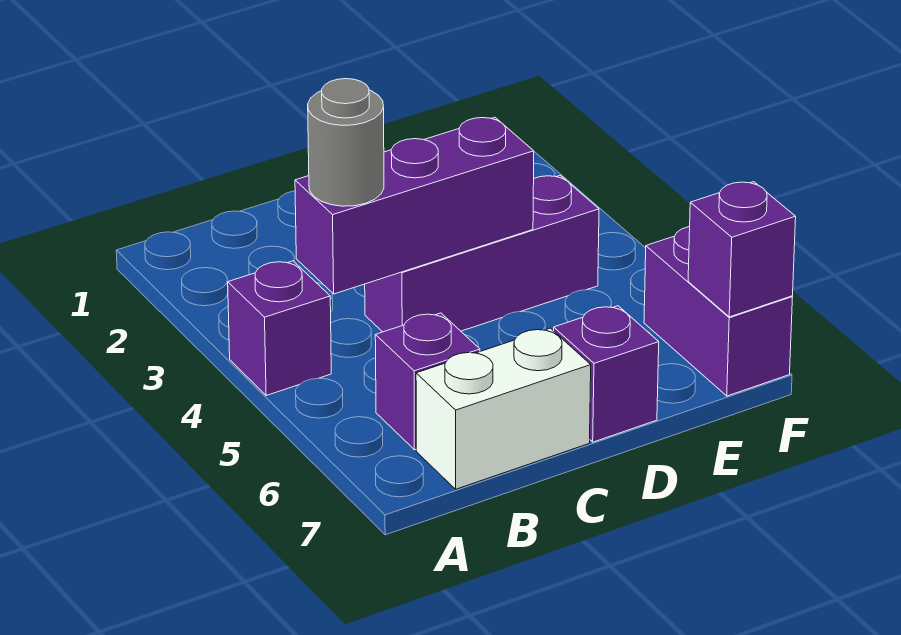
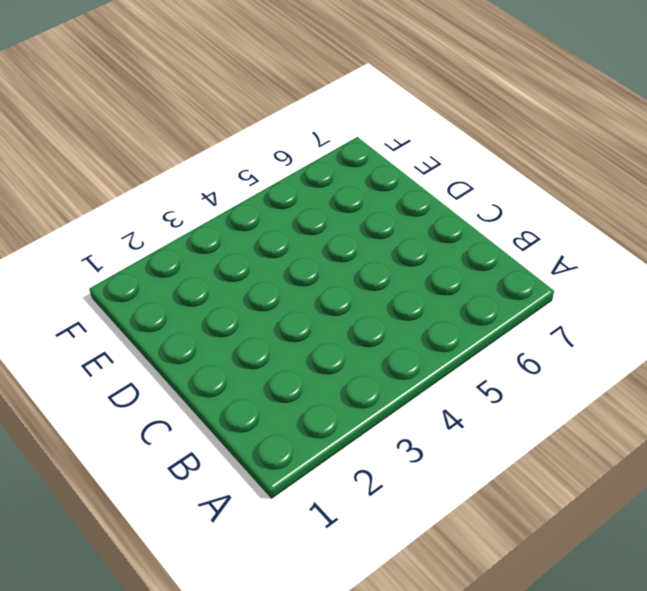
none -> purple brick A4 level 1
none -> purple brick B6 level 1

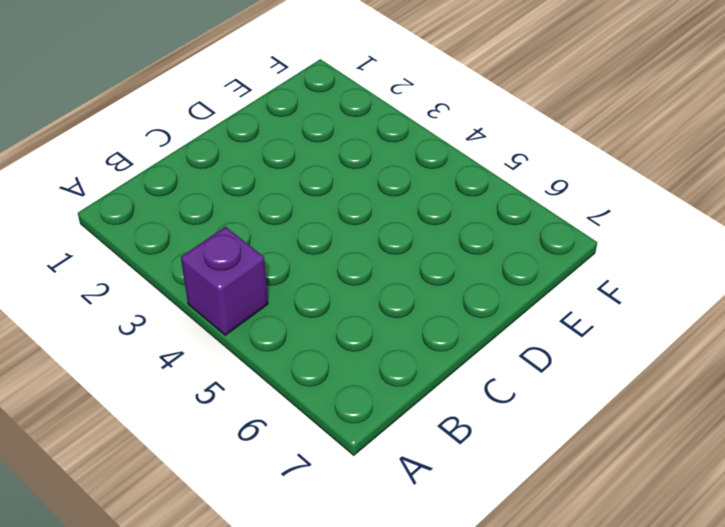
none -> purple brick B6 level 1
none -> white brick B7:C7 level 1

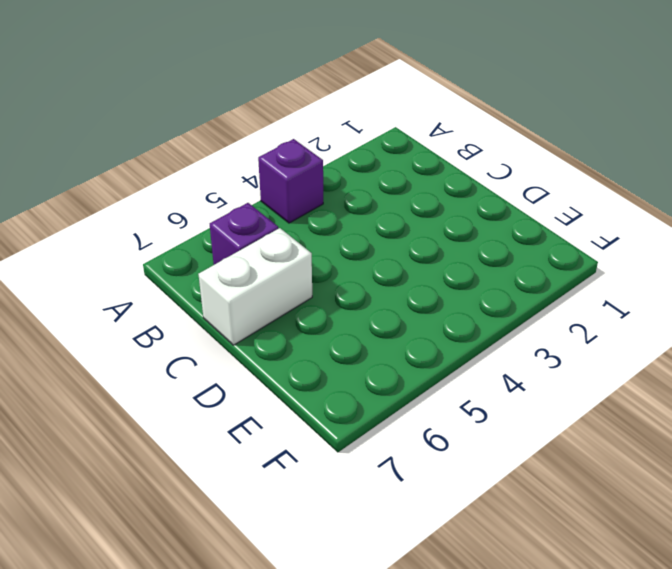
white brick C6:C7 level 1 -> white brick B7:C7 level 1
none -> purple brick C4:E4 level 1
none -> purple brick D7 level 1

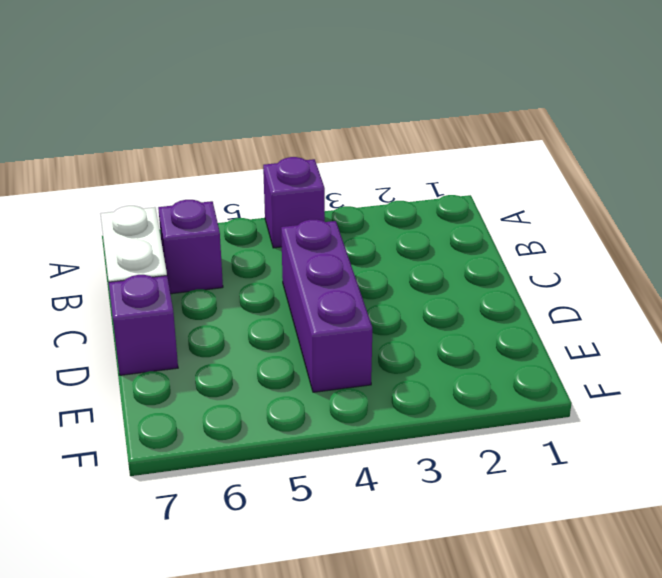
none -> purple brick F6:F7 level 1
none -> purple brick B4:D4 level 2

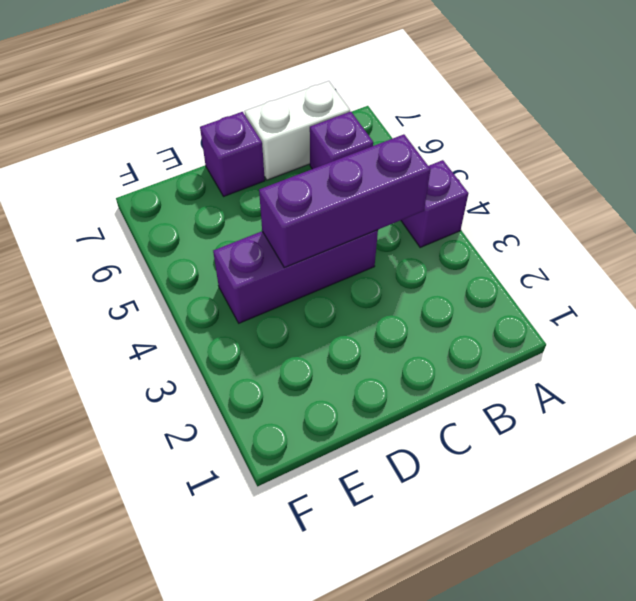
none -> purple brick F6:F7 level 1
none -> purple brick F7 level 2

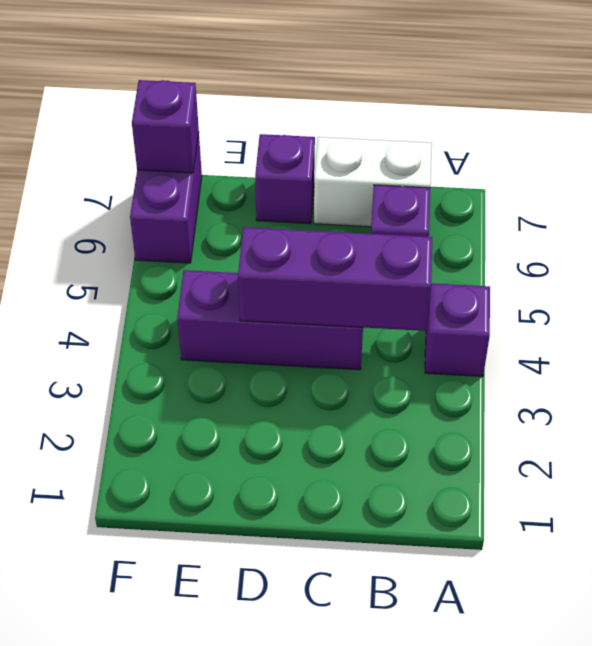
none -> grey round brick B4 level 3

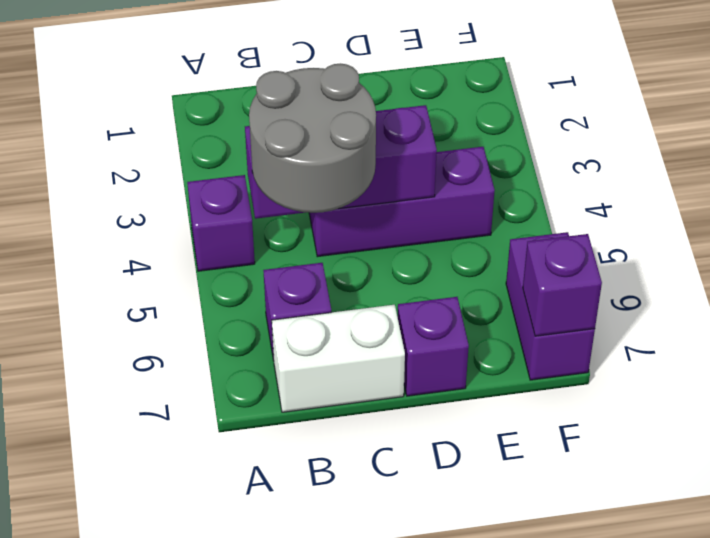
grey round brick B4:C5 level 3 -> grey round brick B4 level 3

